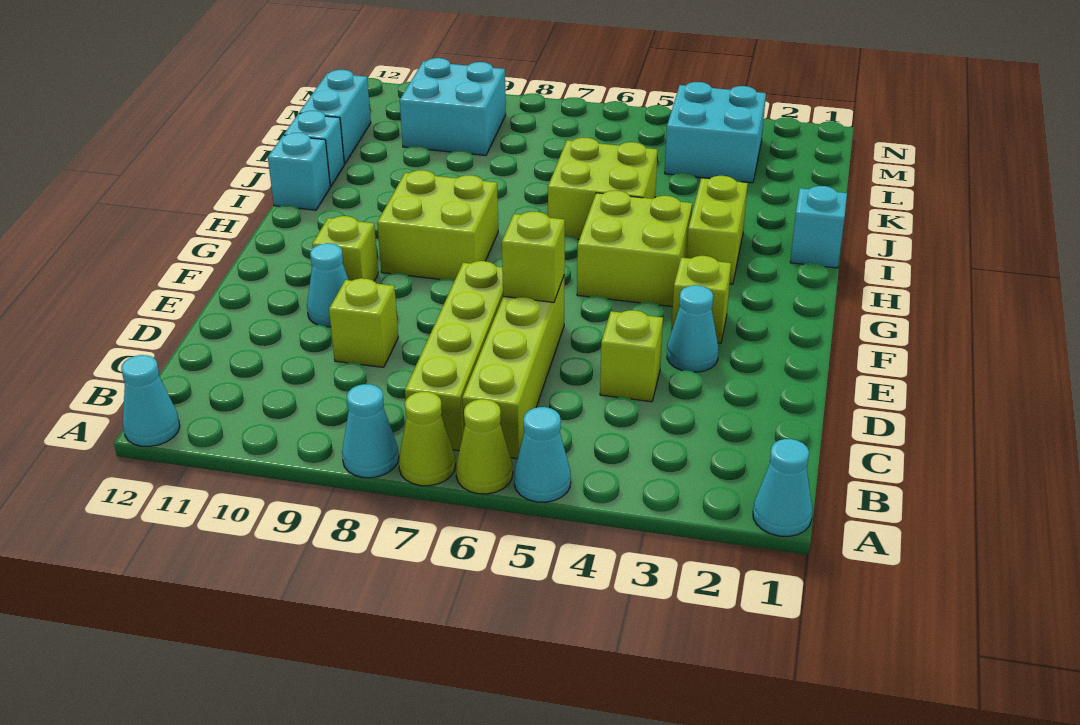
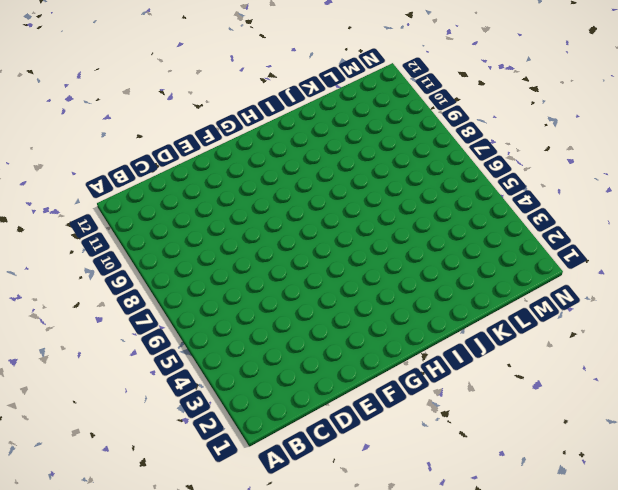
none -> cyan cone A1 level 1
none -> cyan cone A5 level 1
none -> lime cone A6 level 1

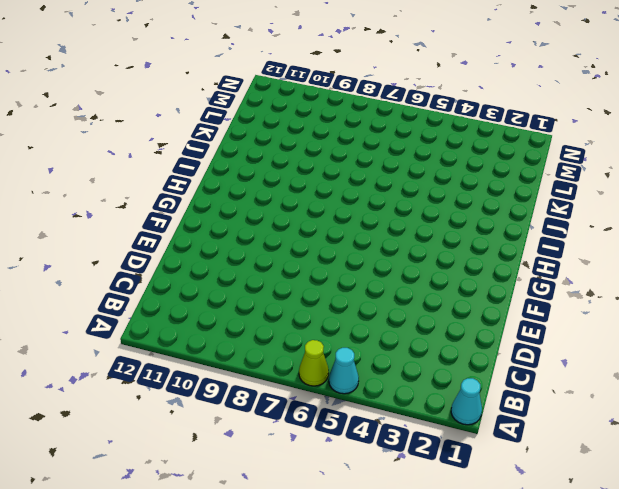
none -> lime cone A7 level 1
none -> cyan cone A8 level 1
none -> cyan cone A12 level 1

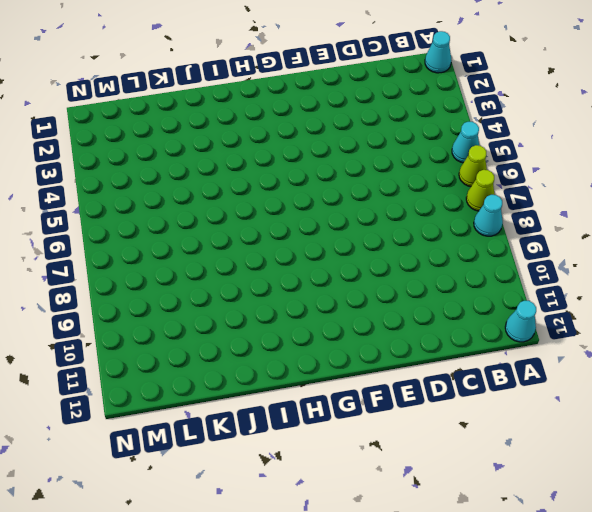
none -> lime brick B6:E6 level 1
none -> lime brick B7:E7 level 1
none -> lime brick D4 level 1

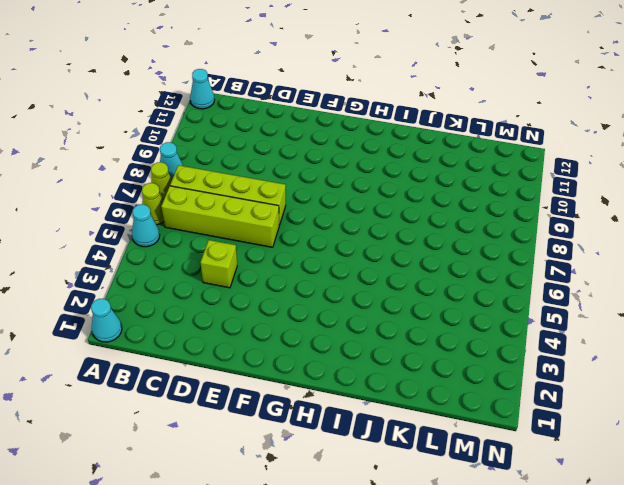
none -> lime brick D9 level 1
none -> cyan cone E3 level 1
none -> cyan cone E10 level 1

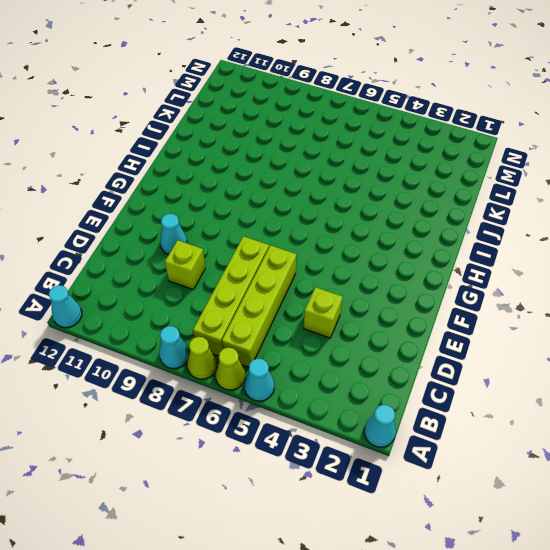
none -> cyan cone E3 level 1
none -> lime brick F3 level 1
none -> lime brick F10 level 1

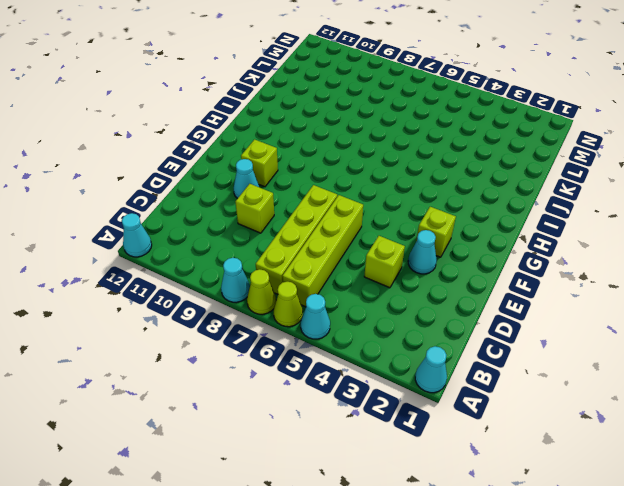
none -> lime brick G4:H5 level 1
none -> lime brick G8:H9 level 1
none -> lime brick H3:I3 level 1

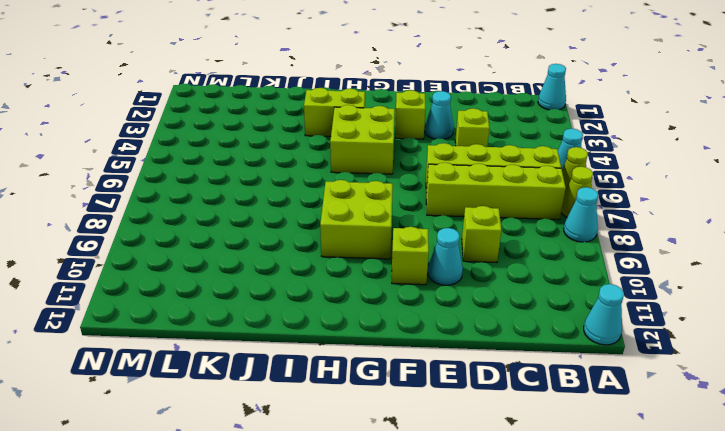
none -> cyan brick I1 level 1
none -> lime brick I5:J6 level 1
none -> cyan brick I12 level 1

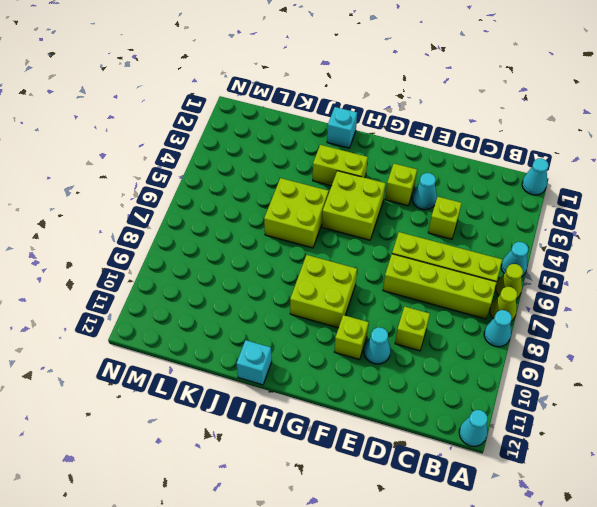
none -> cyan brick J12 level 1
none -> cyan brick K12:L12 level 1
none -> cyan brick L3:M4 level 1

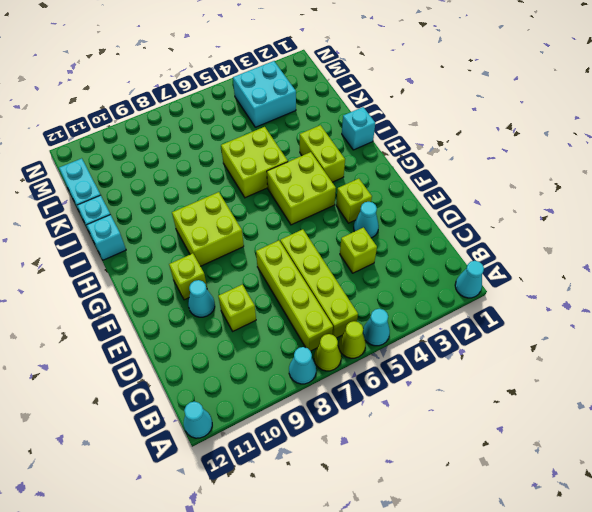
none -> cyan brick L9:M10 level 1
none -> lime brick E6 level 2

